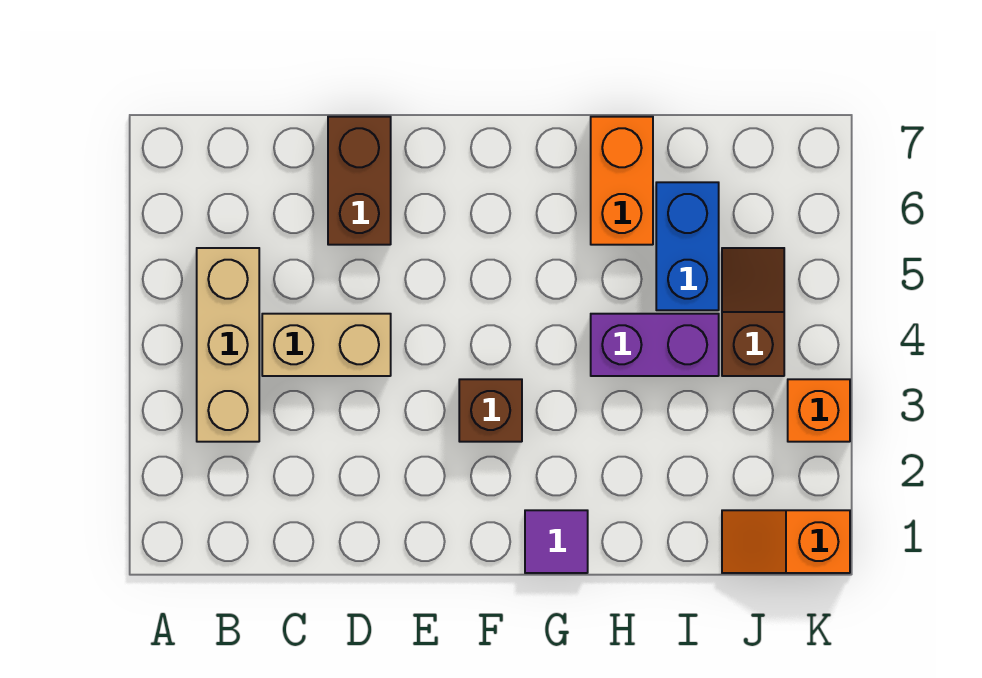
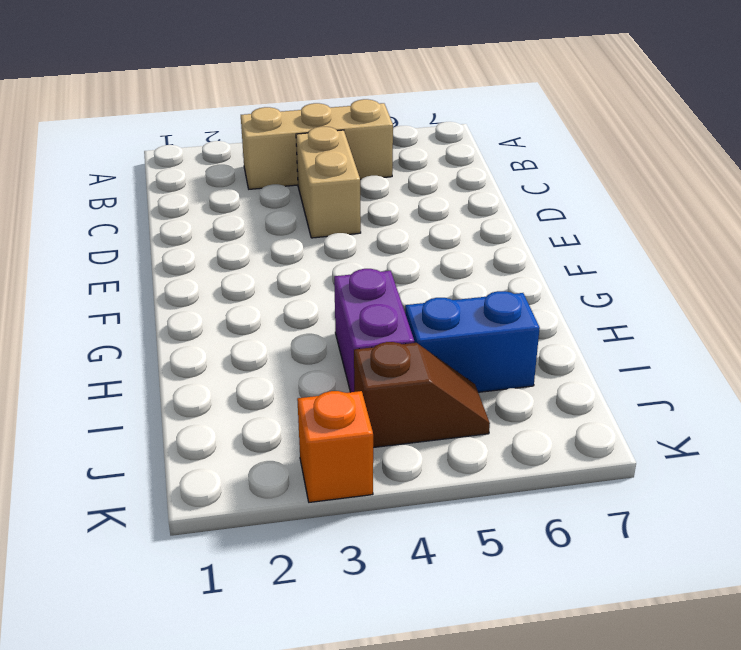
none -> brown brick D6:D7 level 1
none -> brown brick F3 level 1

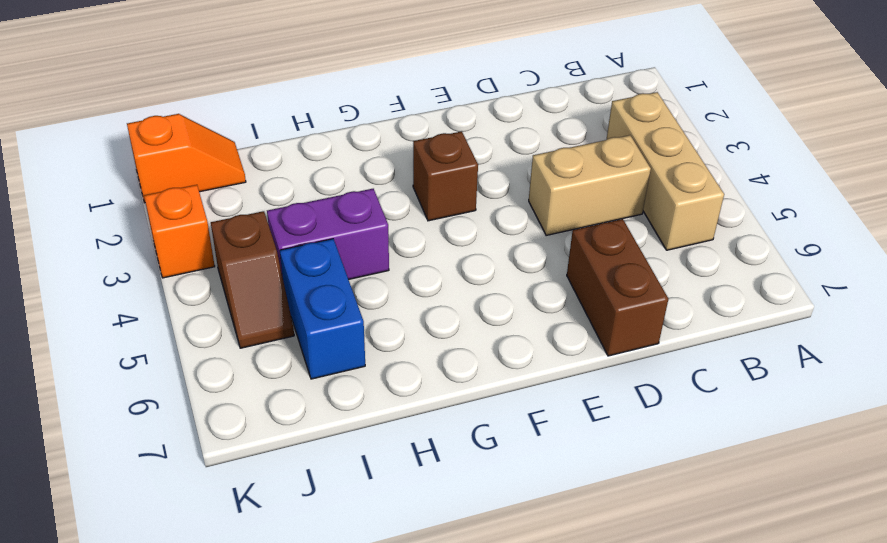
none -> purple tile G1 level 1
none -> orange brick H6:H7 level 1

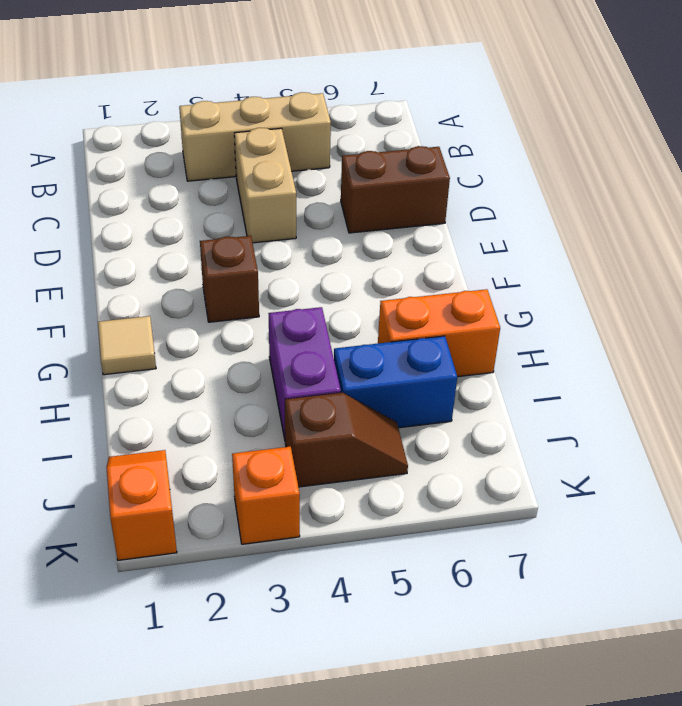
tan tile G1 level 1 -> purple tile G1 level 1

